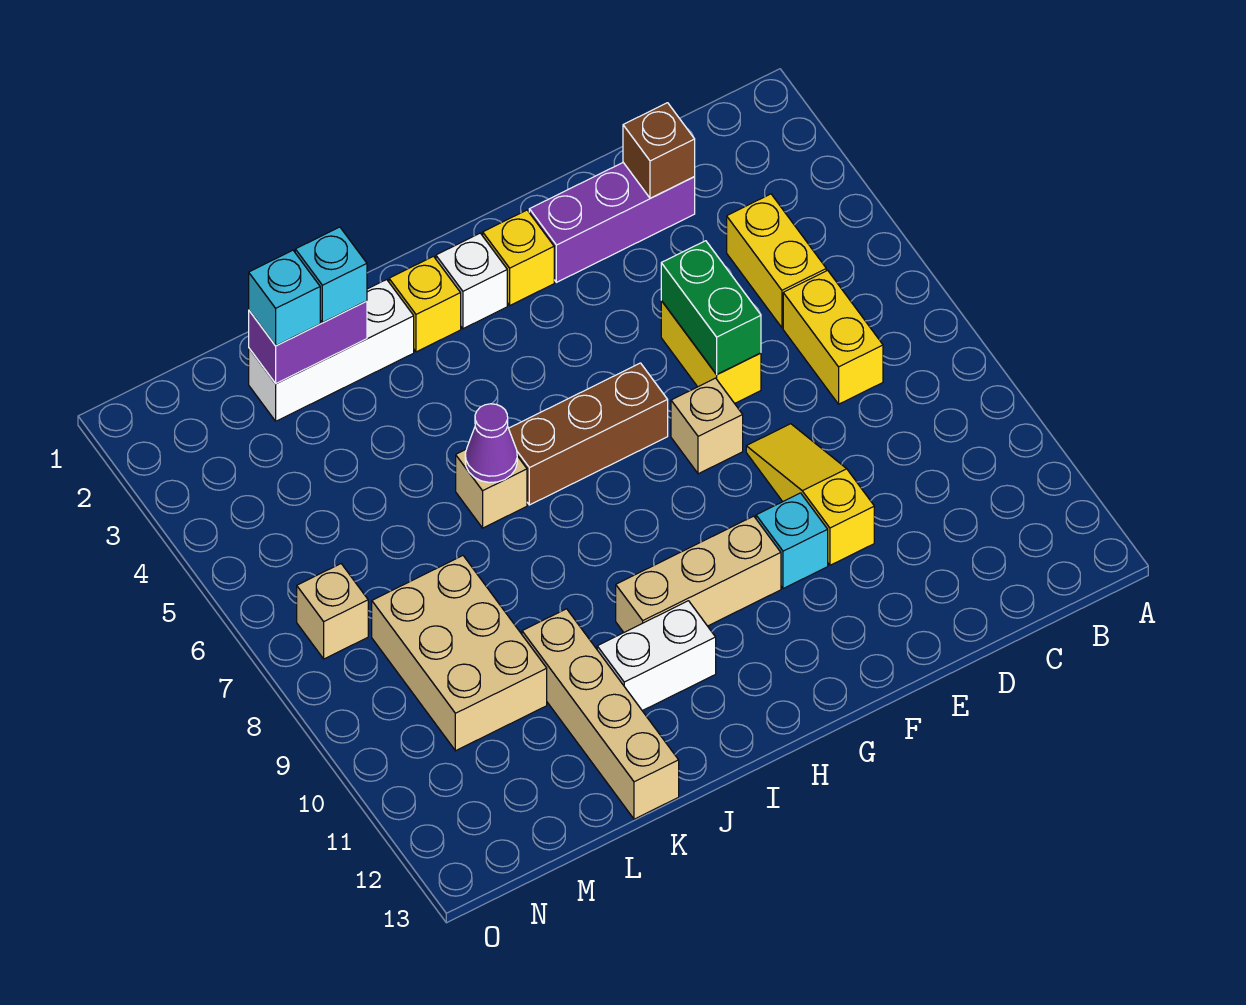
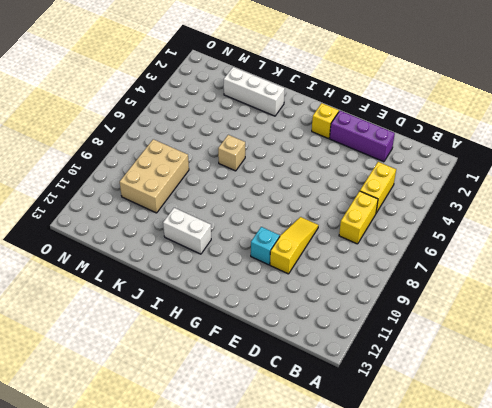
none -> yellow brick E5:E6 level 1
none -> tan brick F7 level 1
none -> brown brick G6:I6 level 1

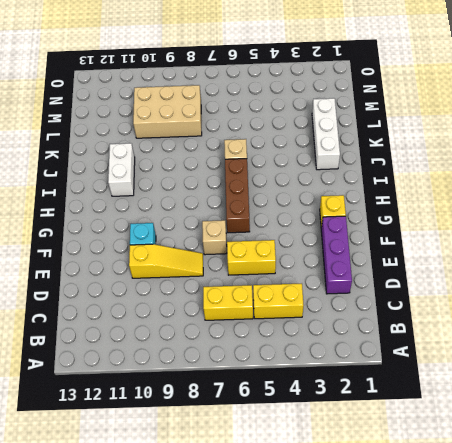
none -> tan brick G10:I10 level 1
none -> white brick H2 level 1
none -> yellow brick I2 level 1

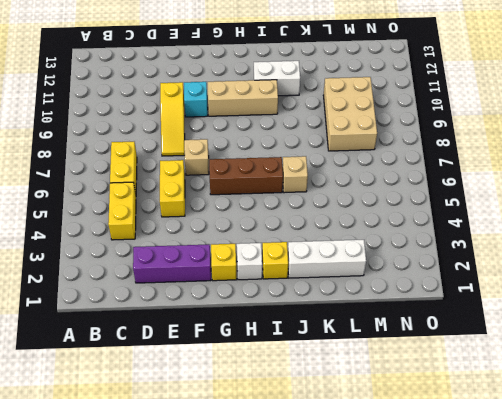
none -> tan brick K10:K13 level 1
none -> tan brick N7 level 1
none -> brown brick D2 level 2

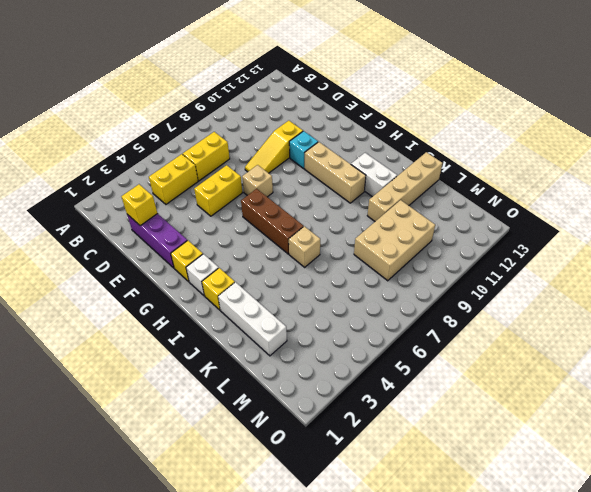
yellow brick D2 level 2 -> brown brick D2 level 2
none -> tan brick N7 level 1
none -> green brick E5:E6 level 2
none -> purple cone J6 level 2

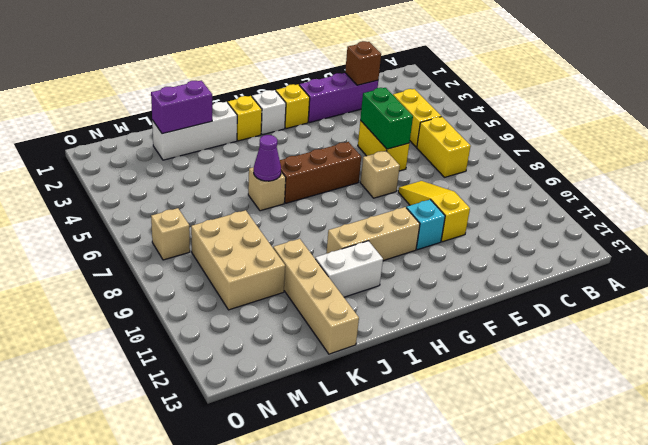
none -> cyan brick K2 level 3
none -> cyan brick L2 level 3

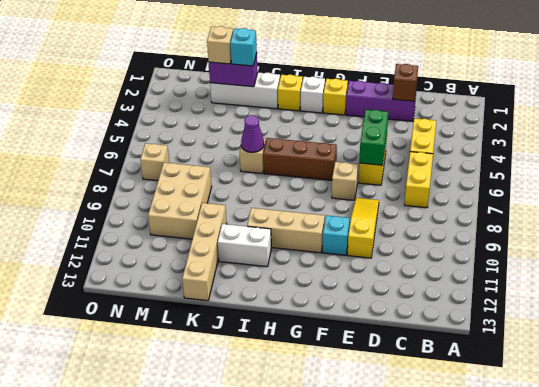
tan brick L2 level 3 -> cyan brick L2 level 3

